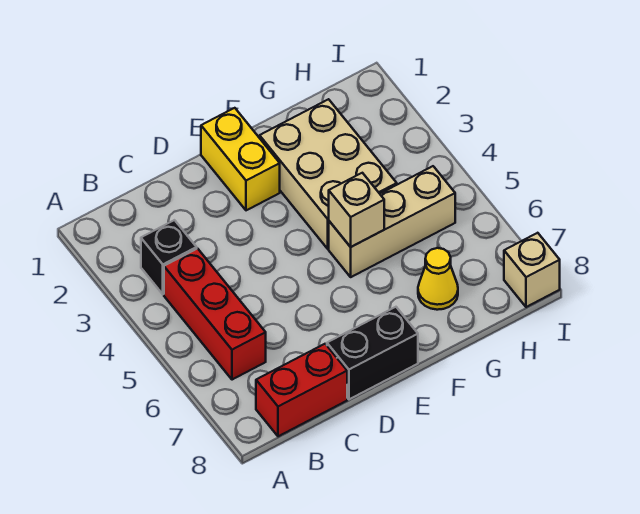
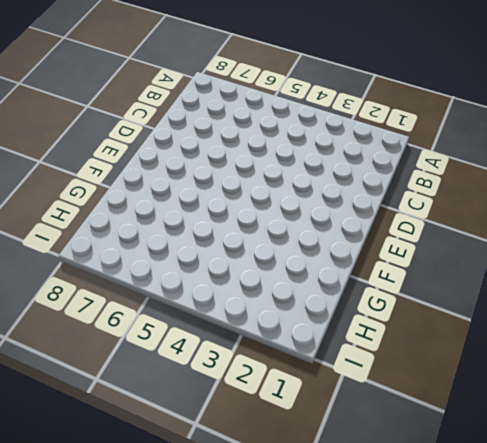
none -> black brick B3 level 1
none -> red brick B4:B6 level 1

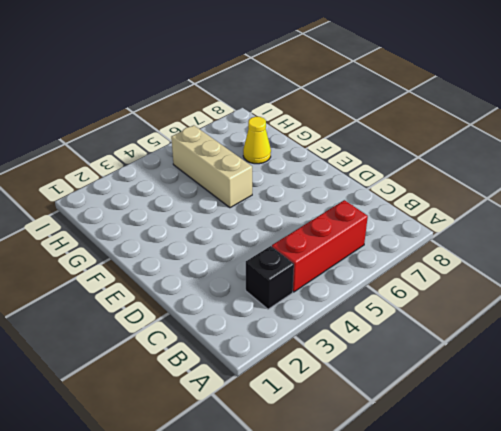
none -> red brick B8:C8 level 1
none -> black brick D8:E8 level 1

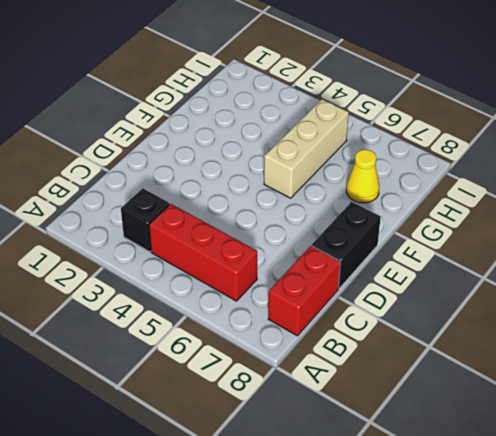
none -> yellow brick E1:E2 level 1
none -> tan brick F2:G4 level 1

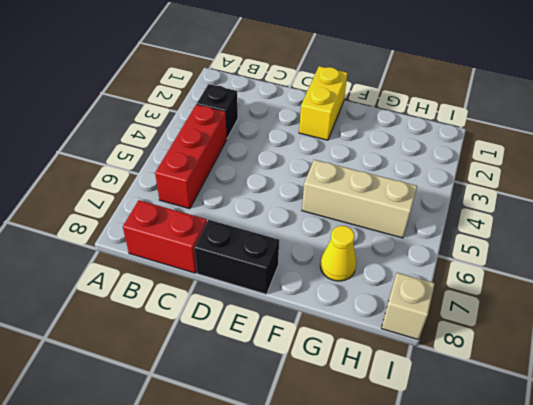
none -> tan brick F2:G4 level 1
none -> tan brick F5 level 2

